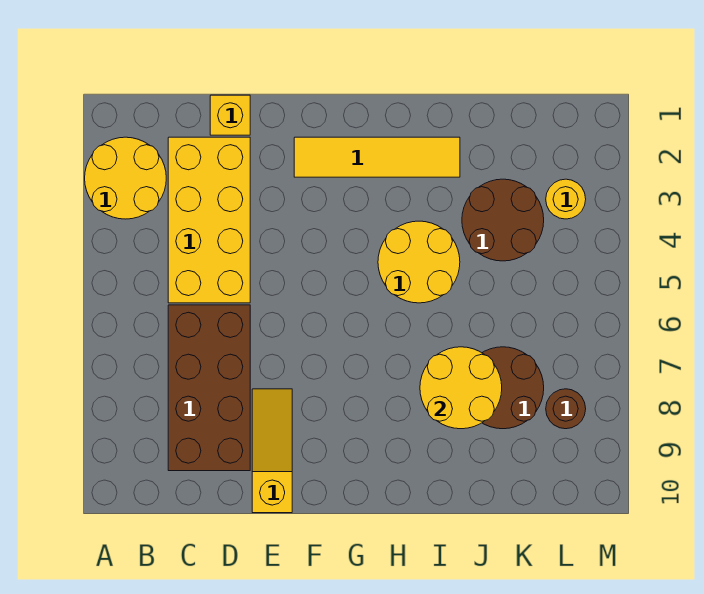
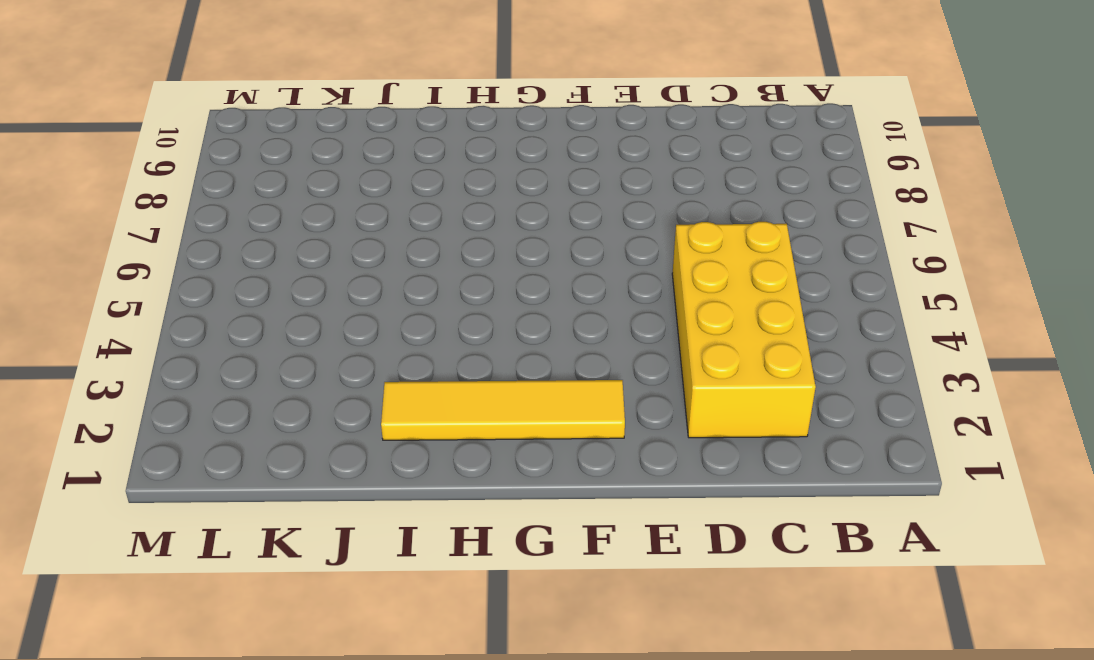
none -> yellow round brick A2:B3 level 1
none -> brown brick C6:D9 level 1
none -> yellow brick D1 level 1

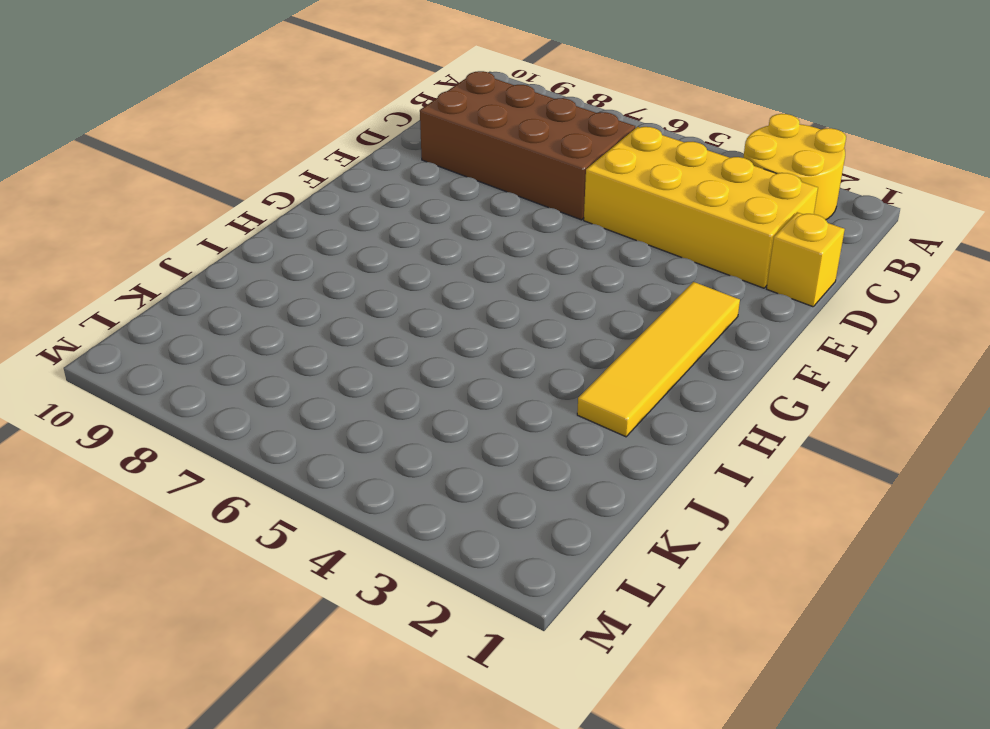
none -> yellow slope E8:E10 level 1 top 10
none -> yellow round brick H4:I5 level 1
none -> brown round brick J3:K4 level 1

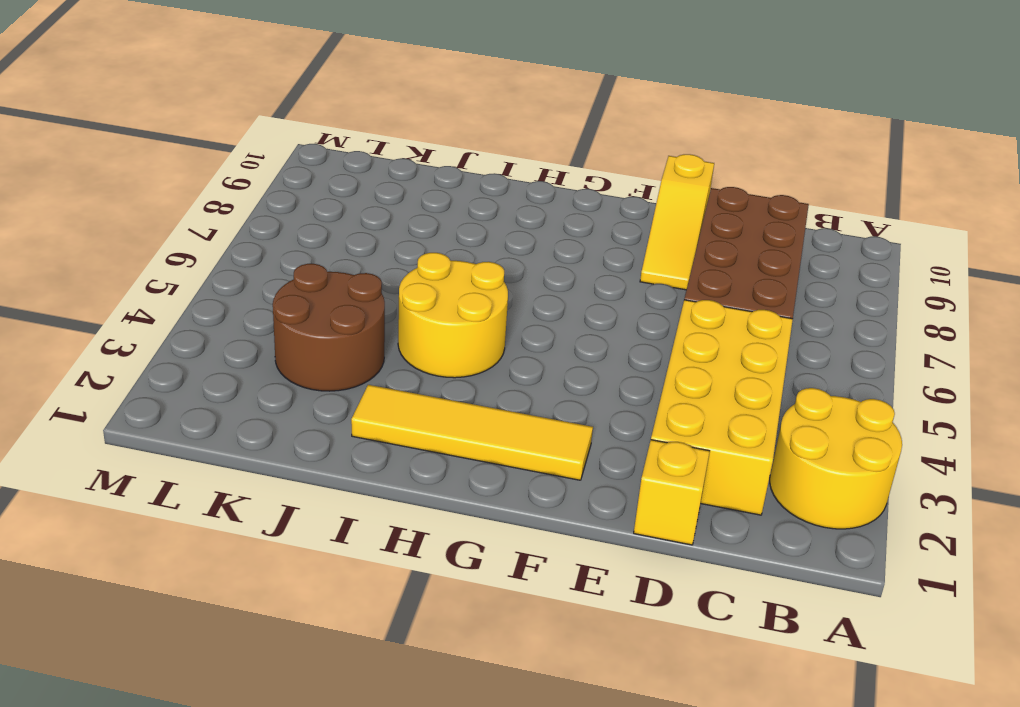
none -> brown round brick J7:K8 level 1
none -> yellow round brick L3 level 1
none -> brown round brick L8 level 1

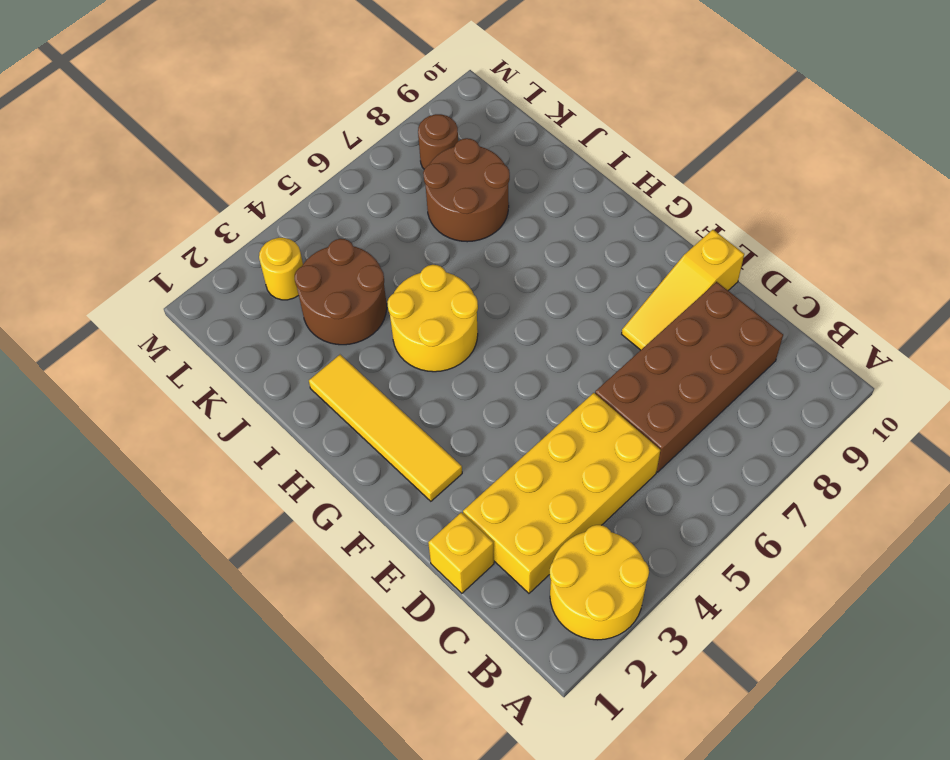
none -> yellow round brick I7:J8 level 2

